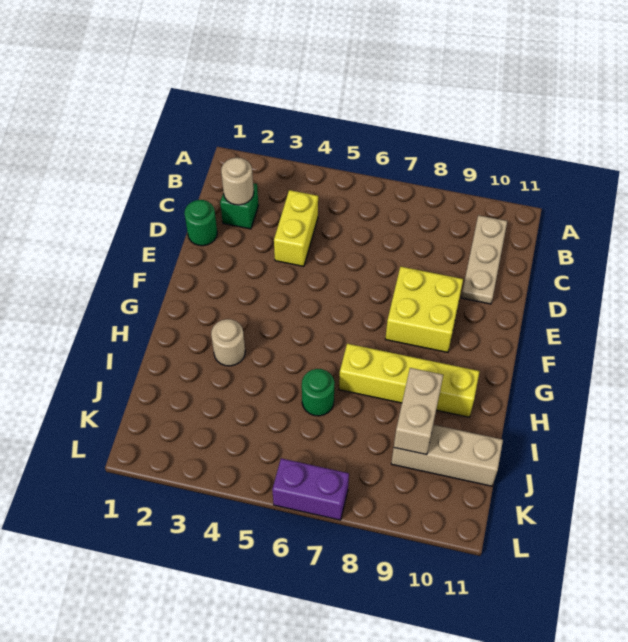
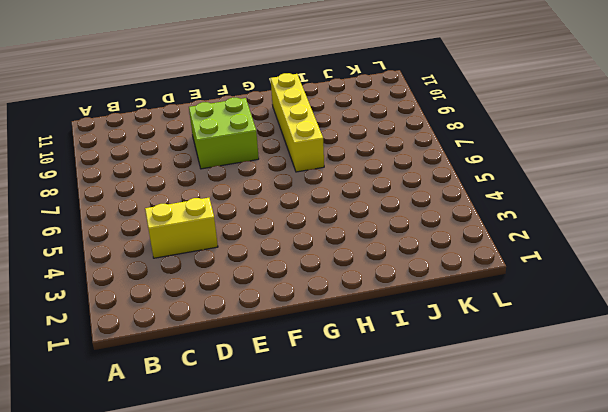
lime brick E8:F9 level 1 -> yellow brick E8:F9 level 1
none -> tan plate B10:D10 level 1
none -> green brick C2 level 1
none -> green round brick D1 level 1

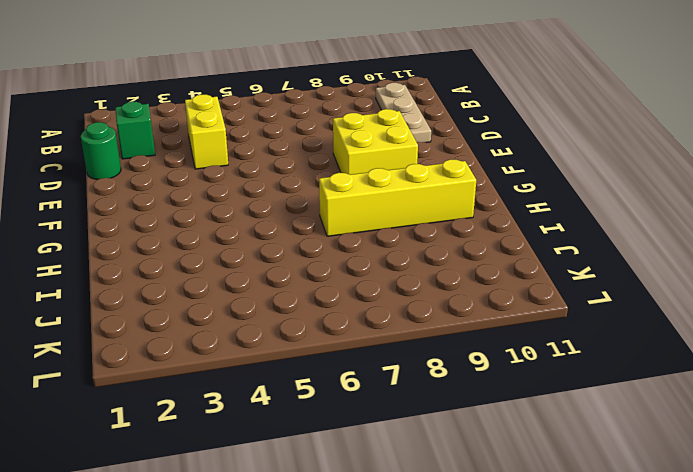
none -> tan round brick H3 level 1
none -> green round brick I6 level 1
none -> tan brick J9:J11 level 1

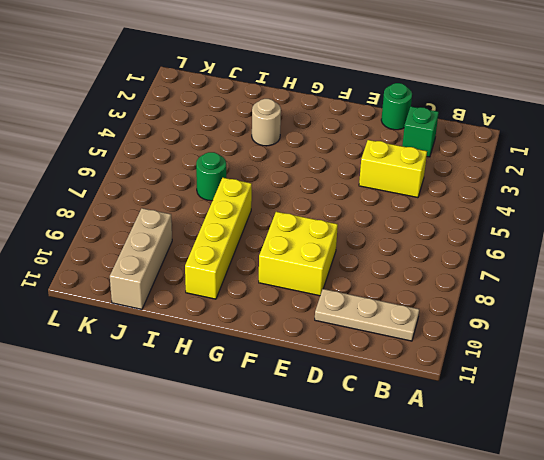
none -> purple brick L6:L7 level 1
none -> tan round brick C2 level 2
none -> tan brick I9:J9 level 2

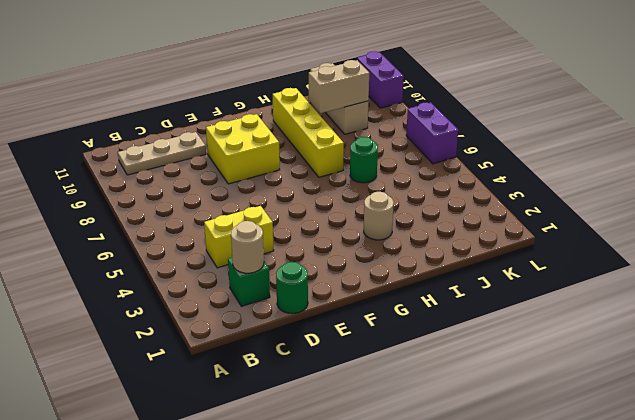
purple brick L10:L11 level 1 -> none

